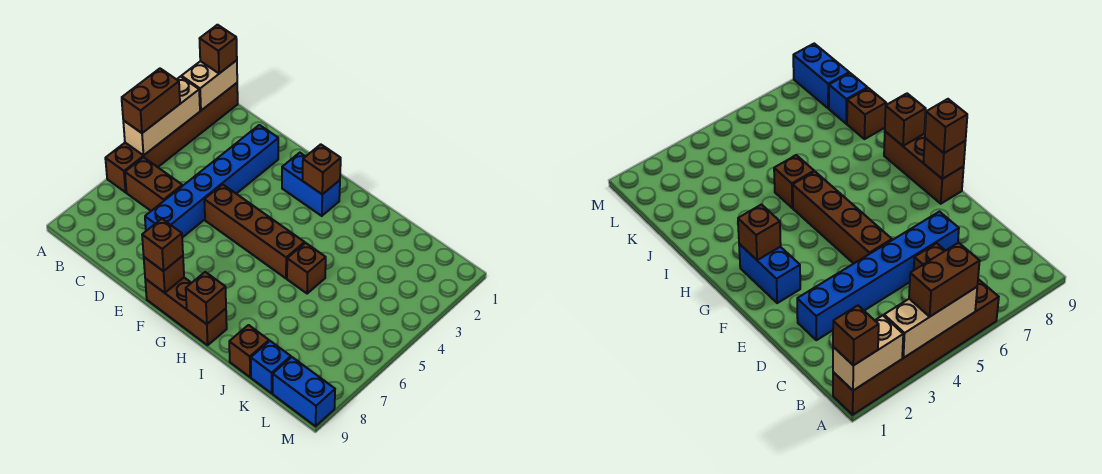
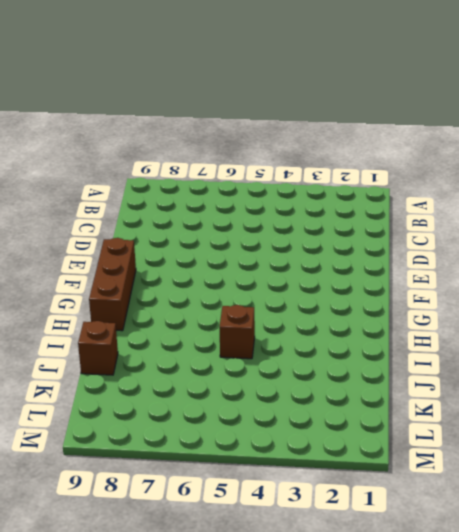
none -> brown brick A1:A6 level 1
none -> brown brick B6:C6 level 1
none -> blue brick D2:D7 level 1

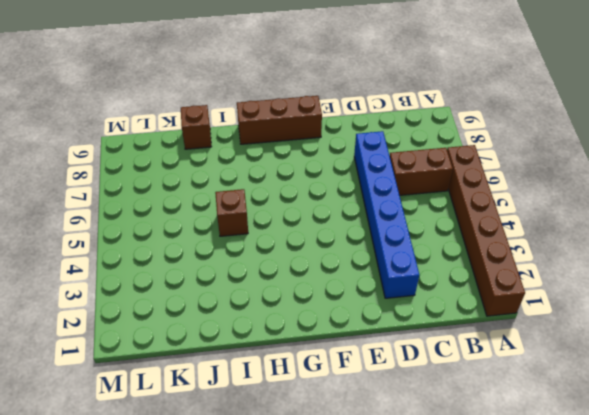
none -> brown brick E5:H5 level 1
none -> blue brick F2:G2 level 1
none -> blue brick K9 level 1

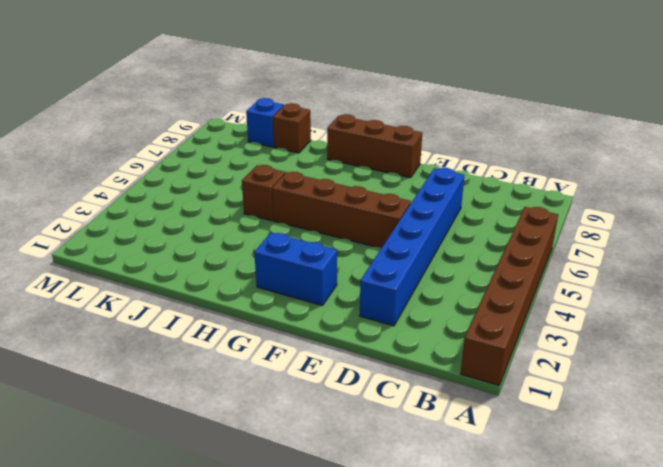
none -> brown brick B6:C6 level 1
none -> blue brick L9:M9 level 1
none -> tan brick A1:A2 level 2

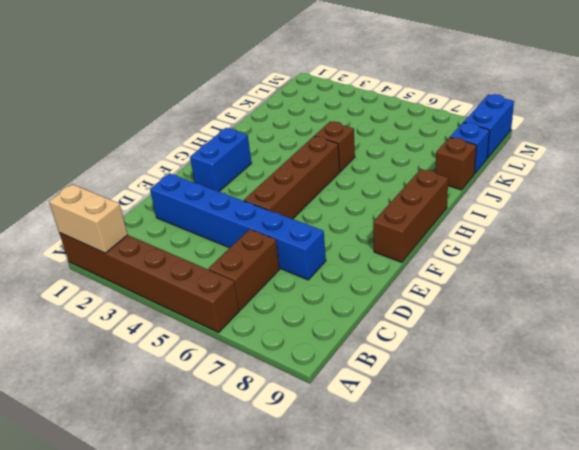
none -> tan brick A3:A5 level 2
none -> brown brick F9 level 2
none -> brown brick G2 level 2

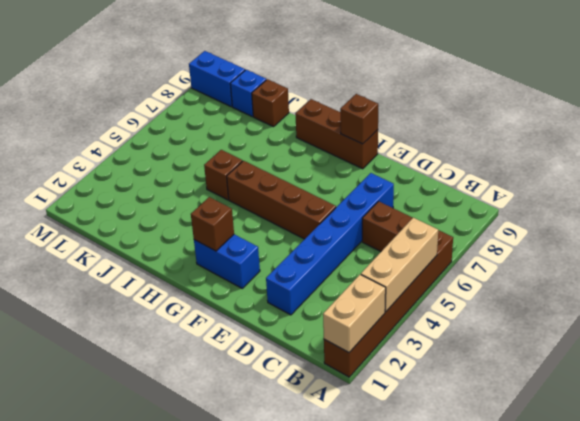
none -> brown brick H9 level 2
none -> brown brick A1 level 3
none -> brown brick A4:A5 level 3

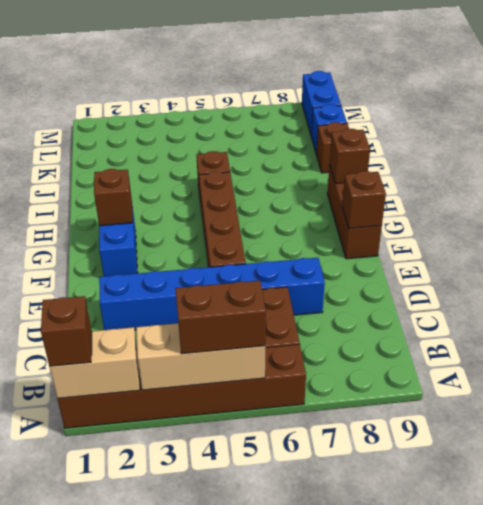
none -> brown brick F9 level 3

